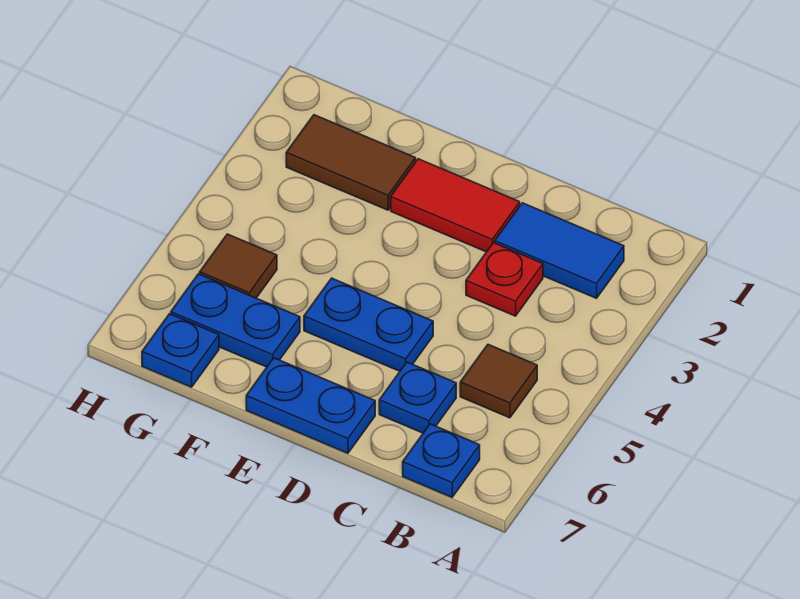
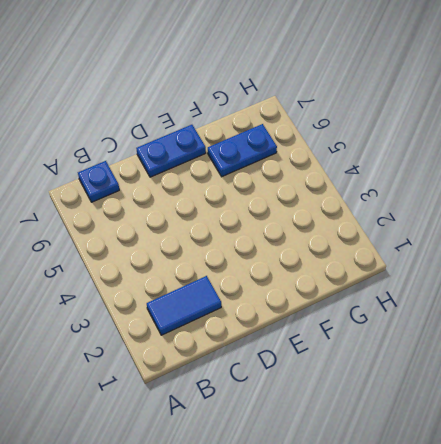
none -> brown tile B5 level 1
none -> red plate C3 level 1
none -> blue plate C6 level 1

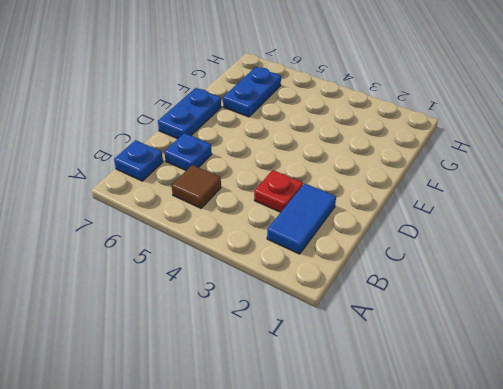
none -> red tile D2:E2 level 1
none -> blue plate D5:E5 level 1
none -> brown tile F2:G2 level 1

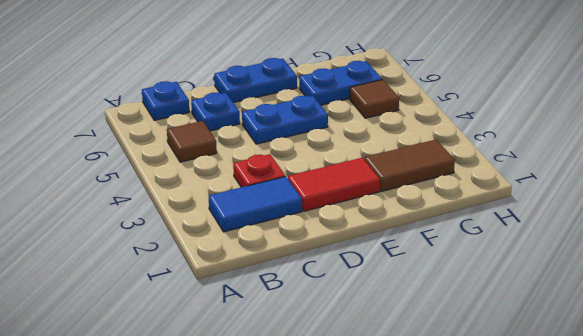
none -> blue plate G7 level 1

